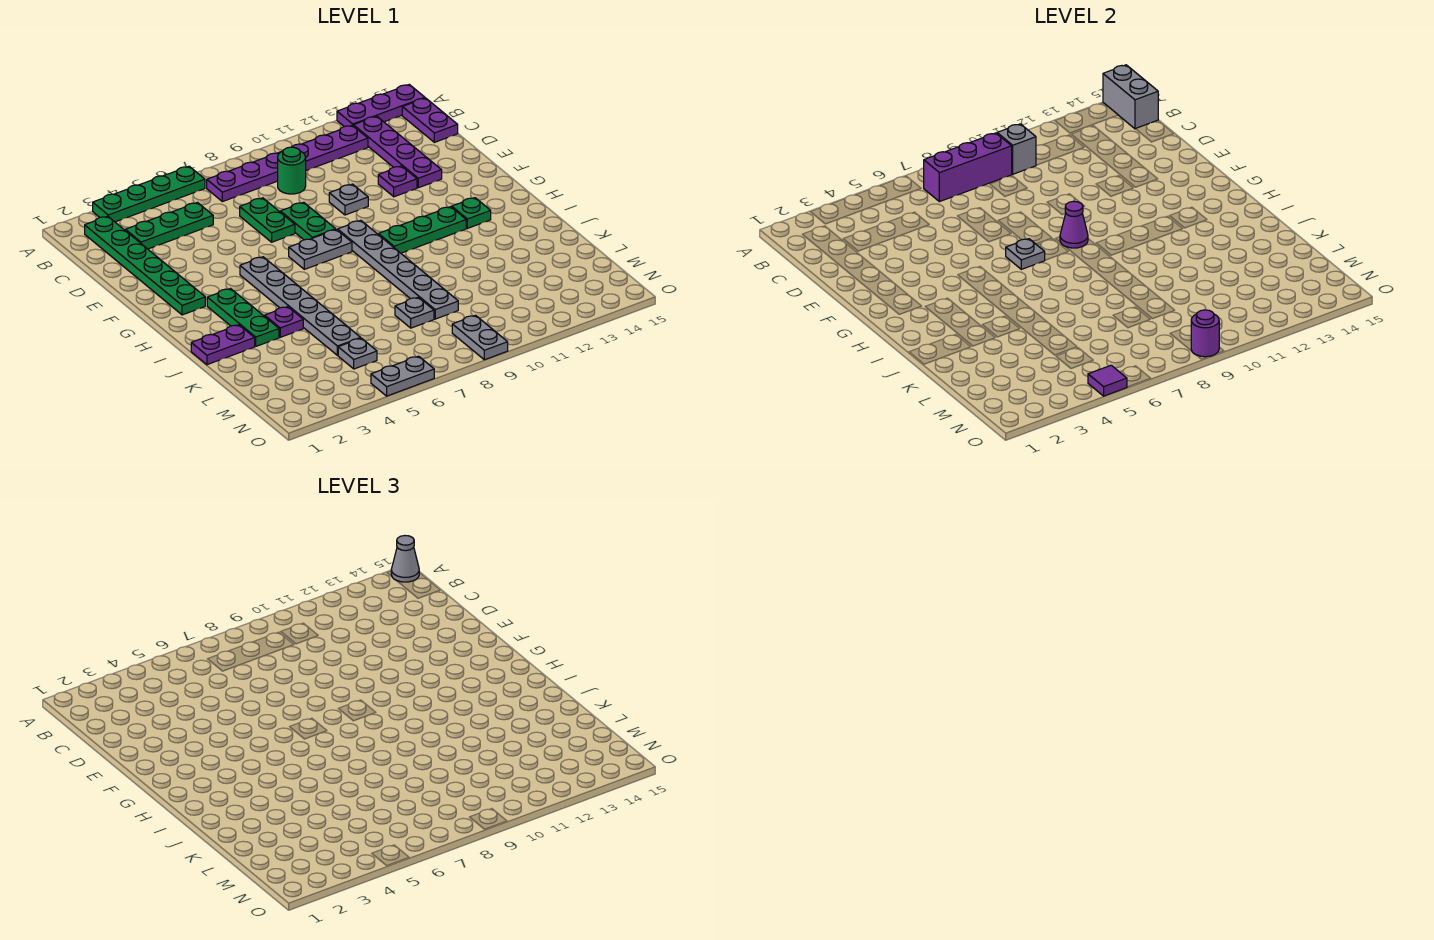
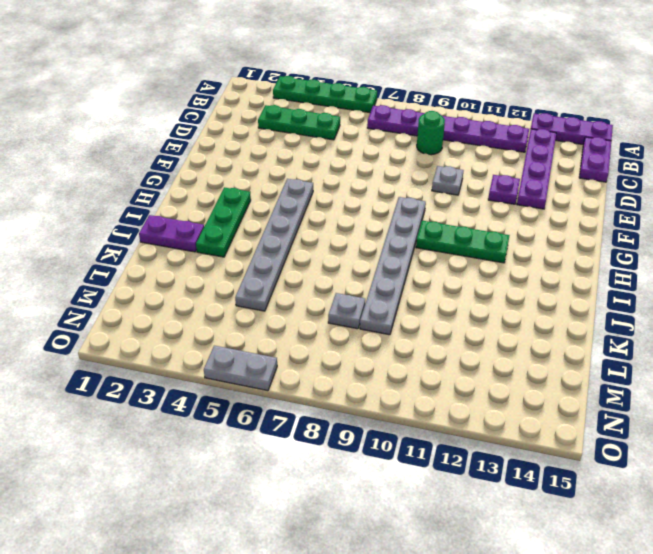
none -> green plate B2:G2 level 1
none -> green plate D7:E7 level 1
none -> green plate E8:F8 level 1
none -> grey plate G7:G8 level 1

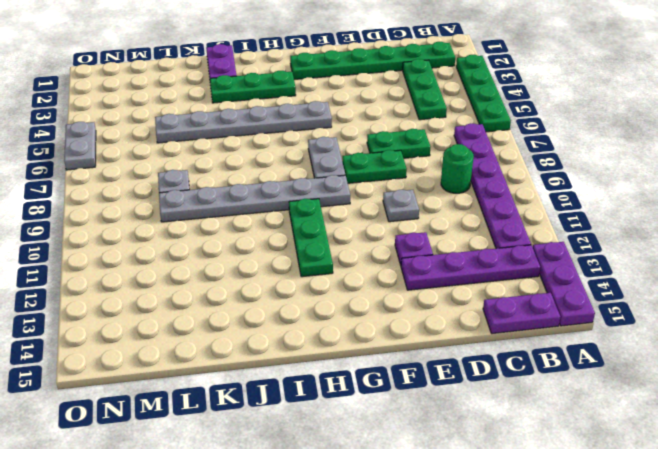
none -> green plate H13 level 1
none -> purple plate J4 level 1
none -> grey plate M5 level 1
none -> grey plate N9:O9 level 1

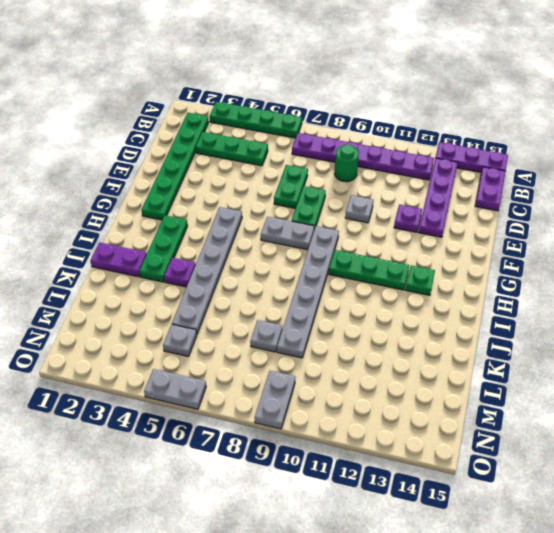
none -> grey brick A15:B15 level 2
none -> purple brick B7:B9 level 2
none -> grey brick B10 level 2
none -> grey plate G7 level 2

